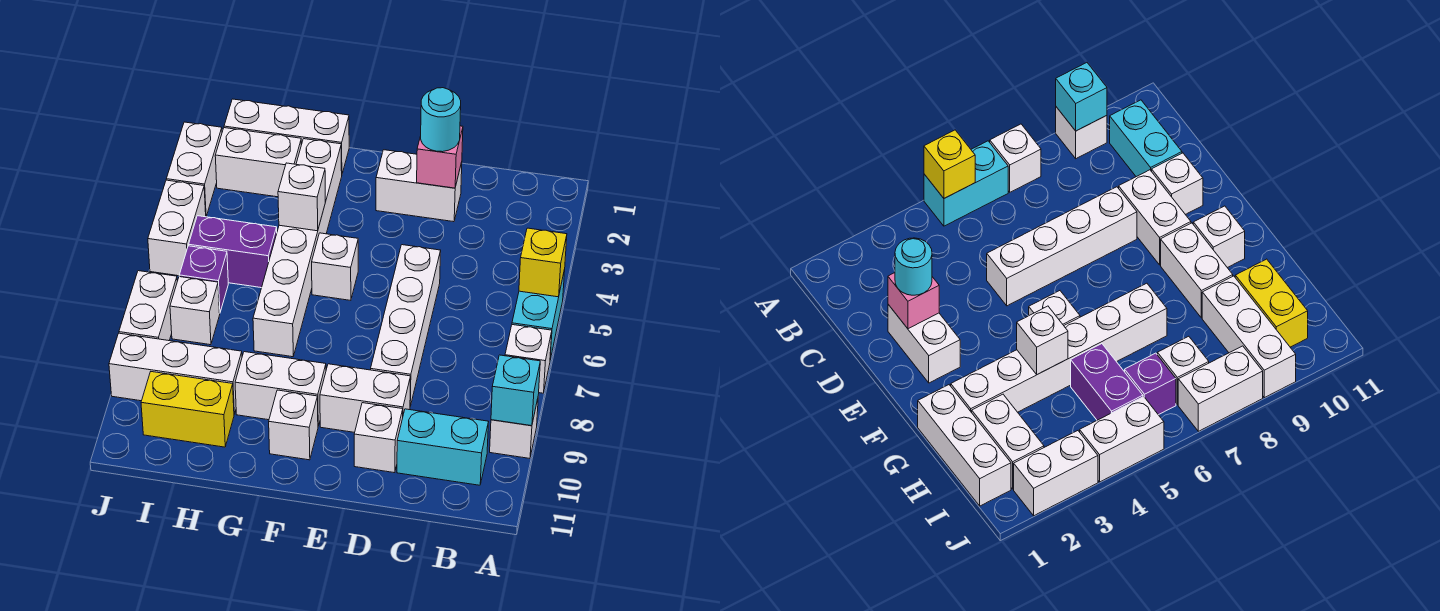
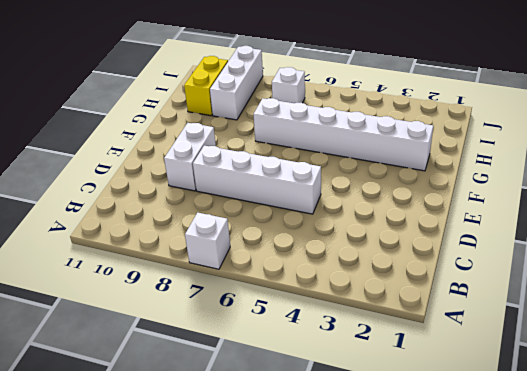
none -> cyan brick A5:A6 level 1
none -> white brick A9 level 1
none -> cyan brick B10:C10 level 1

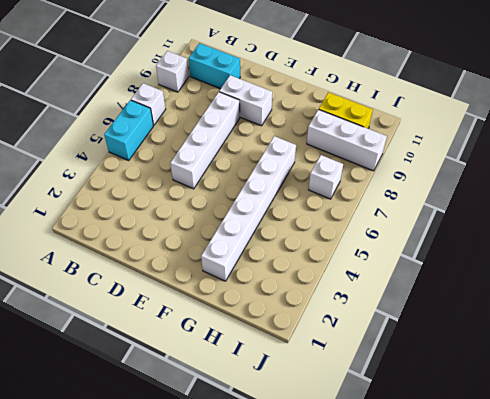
none -> white brick D2:E2 level 1
none -> white brick D10 level 1
none -> white brick F5 level 1

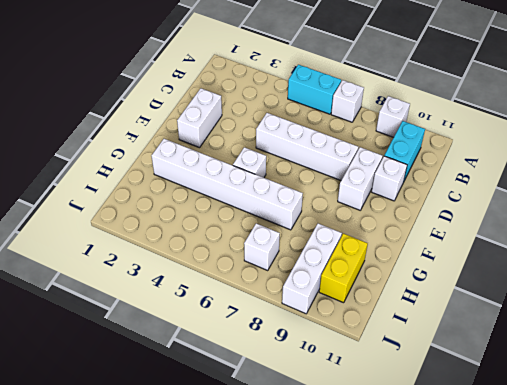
none -> white brick F9:G9 level 1
none -> white brick F10 level 1
none -> white brick G1:I1 level 1

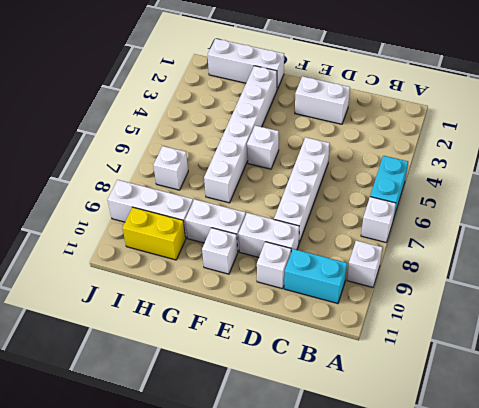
none -> white brick H2:I2 level 1
none -> purple brick H5:I5 level 1
none -> purple brick I6 level 1

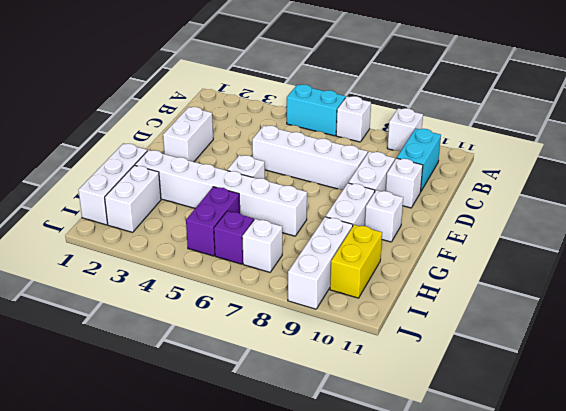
none -> white brick J2:J3 level 1
none -> white brick J4:J5 level 1
none -> white brick J7:J8 level 1

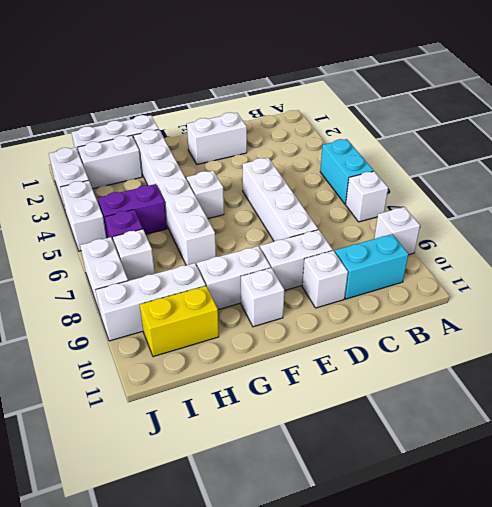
none -> yellow brick A5 level 2
none -> cyan brick A9 level 2
none -> pink brick D2 level 2

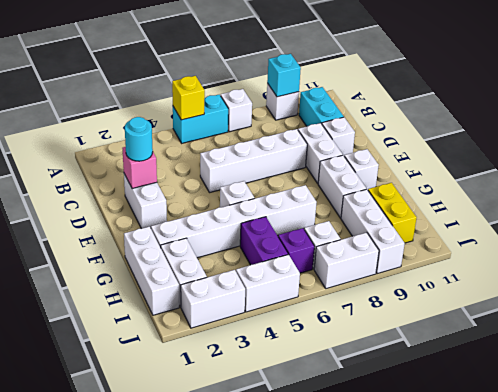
none -> white brick G4 level 2

